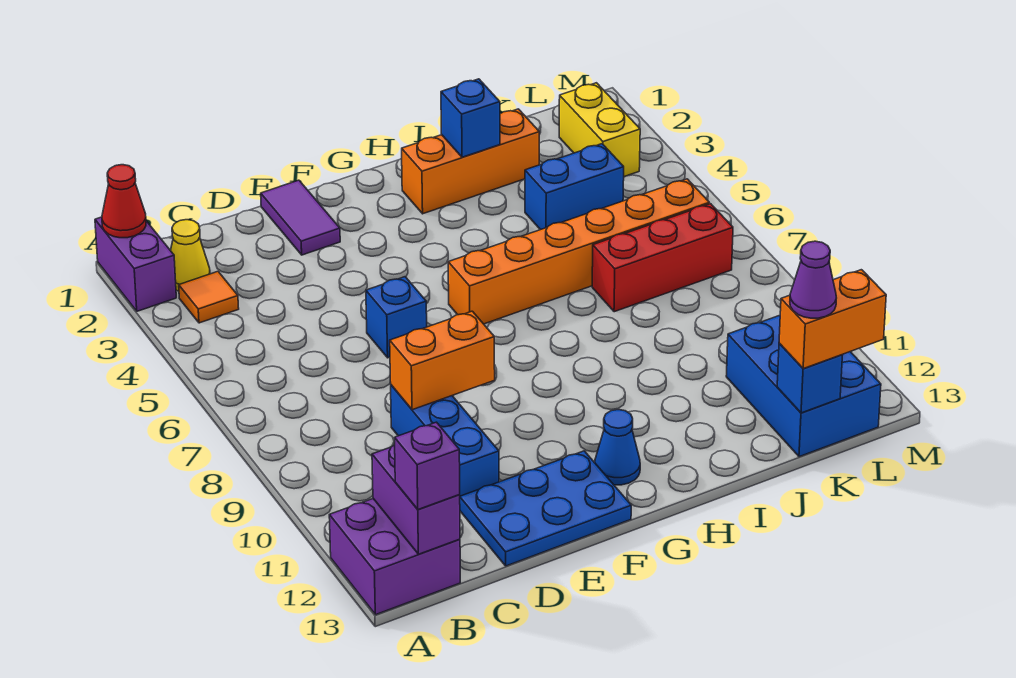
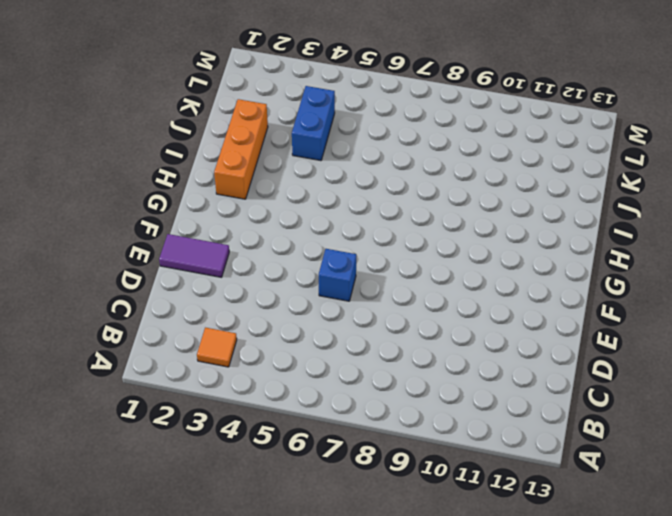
none -> purple brick A1:A2 level 1
none -> purple brick A12:B13 level 1
none -> yellow cone B2 level 1

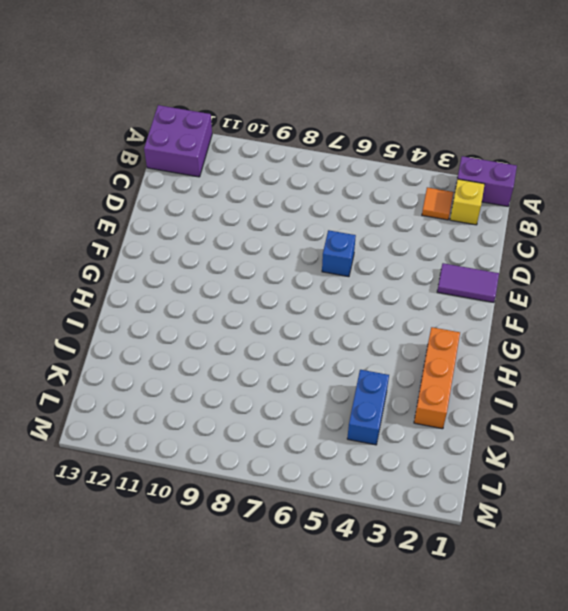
yellow brick B2 level 1 -> yellow cone B2 level 1
none -> blue brick D9:D11 level 1
none -> blue plate D12:F13 level 1
none -> orange brick G6:L6 level 1

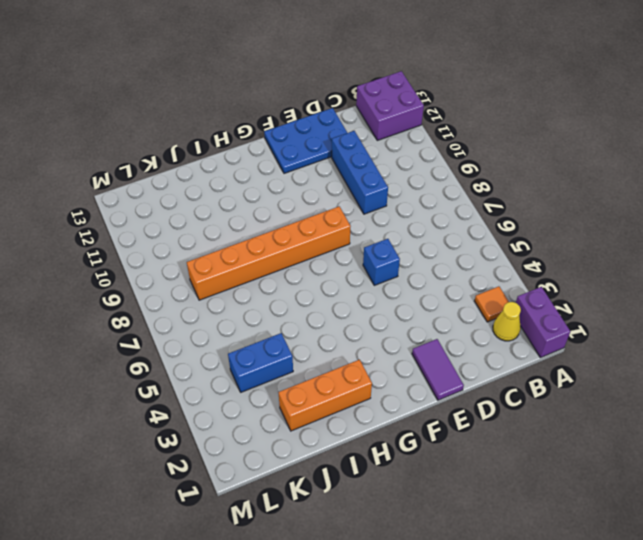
orange brick F8:K8 level 1 -> orange brick G6:L6 level 1
none -> blue cone G12 level 1
none -> red brick J7:L7 level 1
none -> blue brick K11:L13 level 1

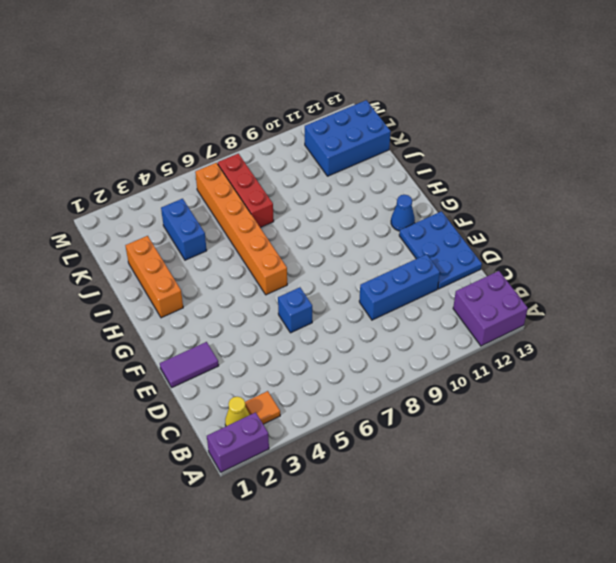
none -> yellow brick L2:L3 level 1
none -> red cone A1 level 2
none -> purple brick B12:B13 level 2

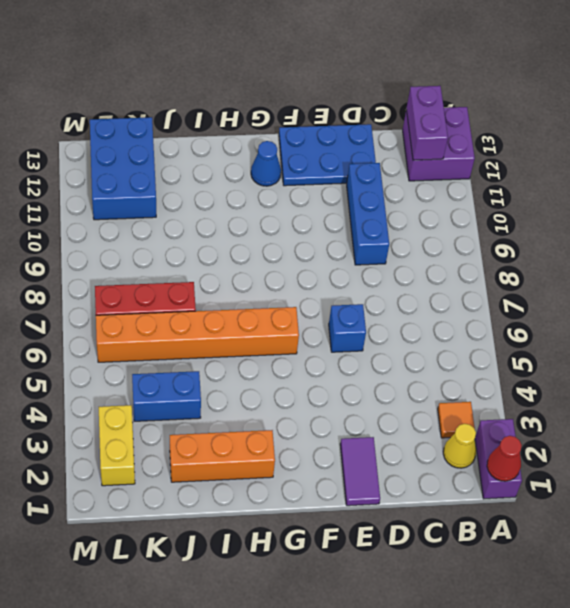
none -> orange brick D9:E9 level 2
none -> blue brick I2 level 2
none -> blue brick K13 level 2

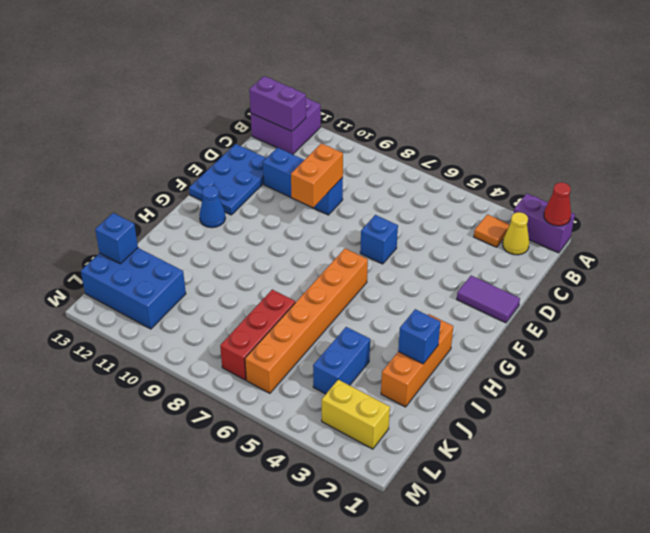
none -> purple brick B13 level 3
none -> orange brick K13:L13 level 3
none -> purple cone K13 level 4

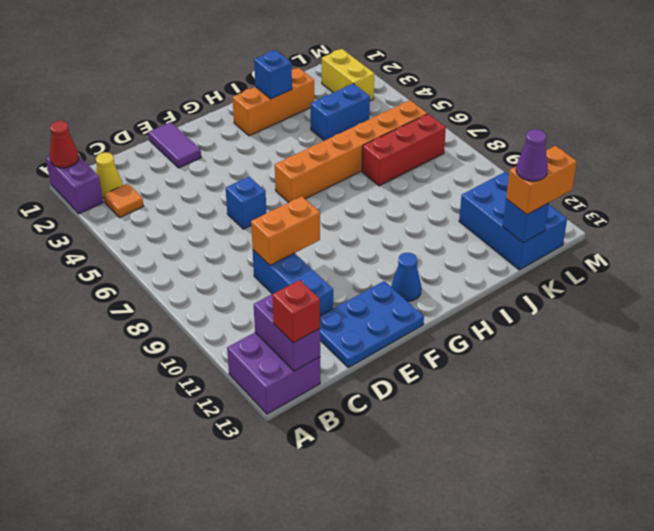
red brick B13 level 3 -> purple brick B13 level 3

